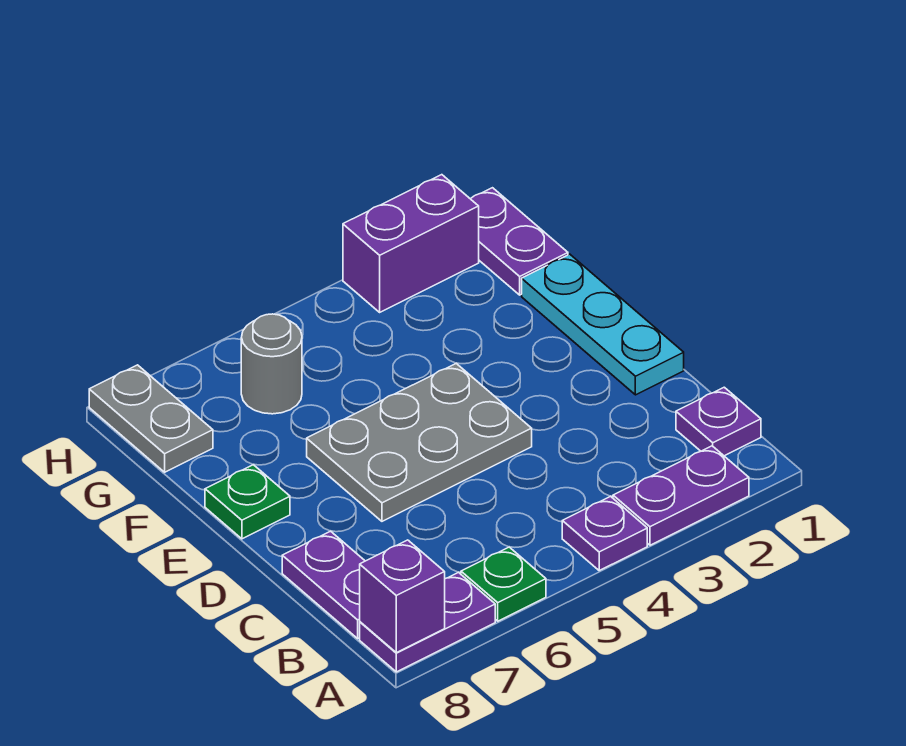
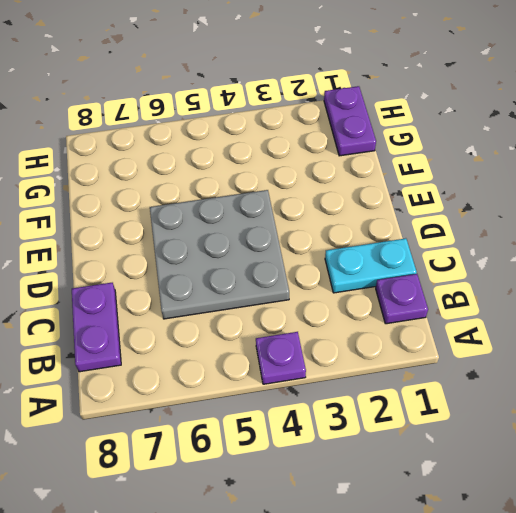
cyan plate C1:C2 level 1 -> none
grey plate C4:E6 level 1 -> grey plate D4:E6 level 1
none -> purple plate A2:A3 level 1
none -> green plate A6 level 1
none -> purple plate A7:A8 level 1

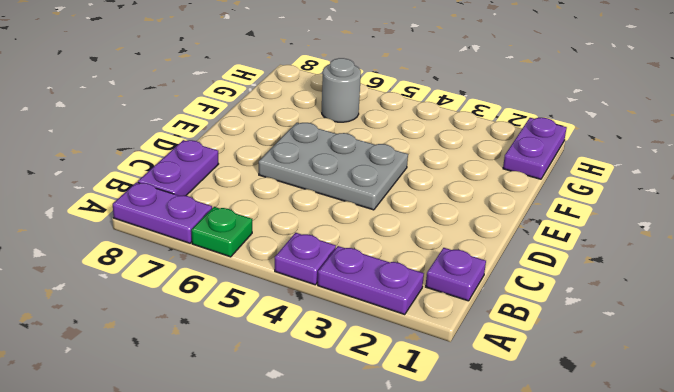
none -> cyan plate D1:F1 level 1
none -> green plate E8 level 1
none -> grey plate G8:H8 level 1

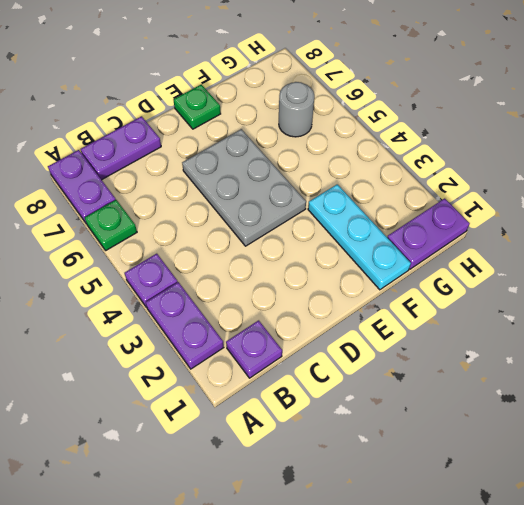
cyan plate F1:F3 level 1 -> cyan plate D1:F1 level 1
none -> grey plate G8:H8 level 1
none -> purple brick H2:H3 level 1
none -> purple brick A8 level 2

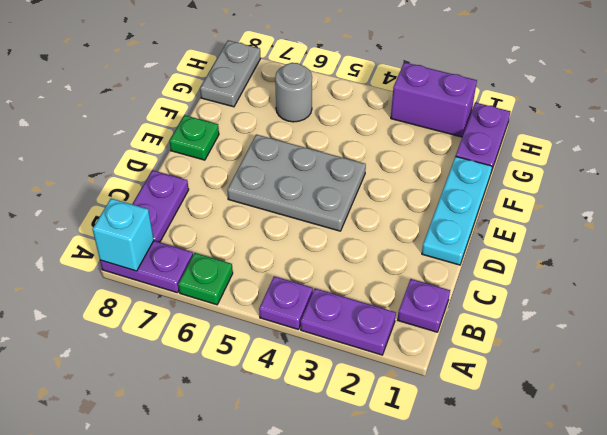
cyan brick A8 level 2 -> purple brick A8 level 2

